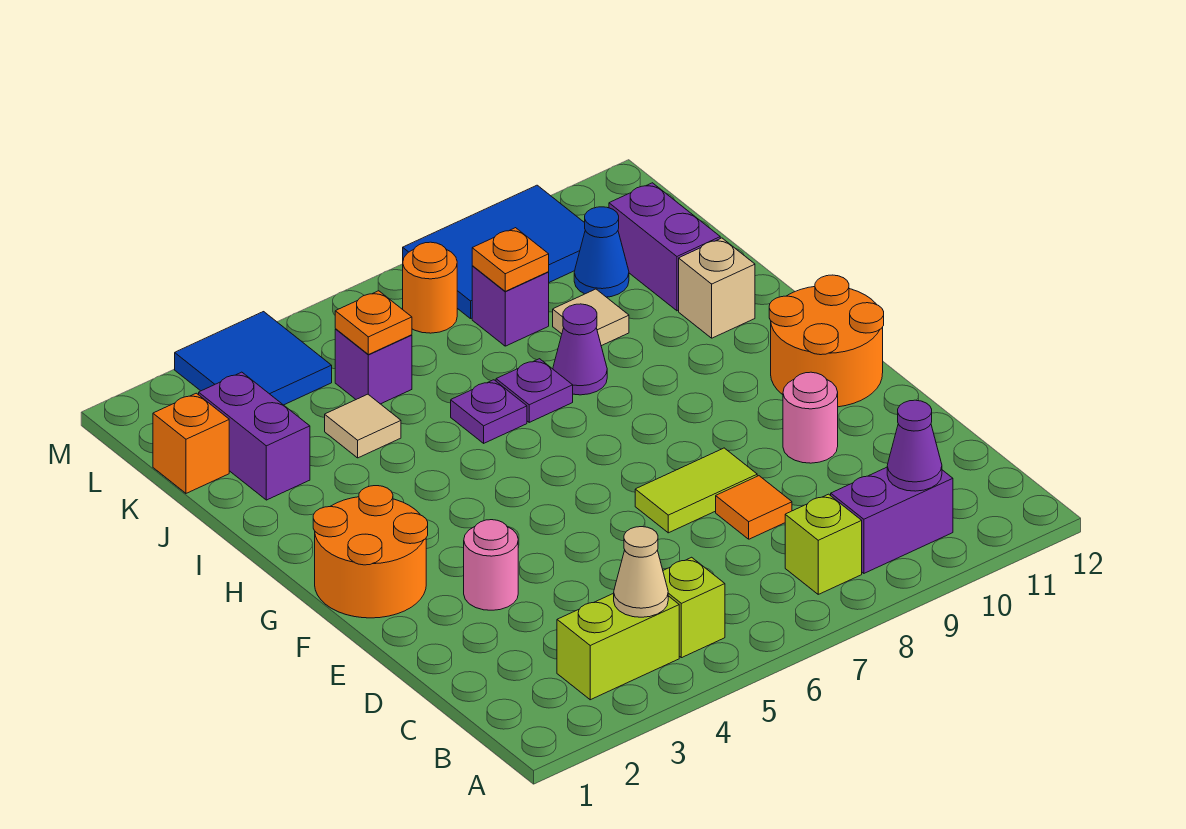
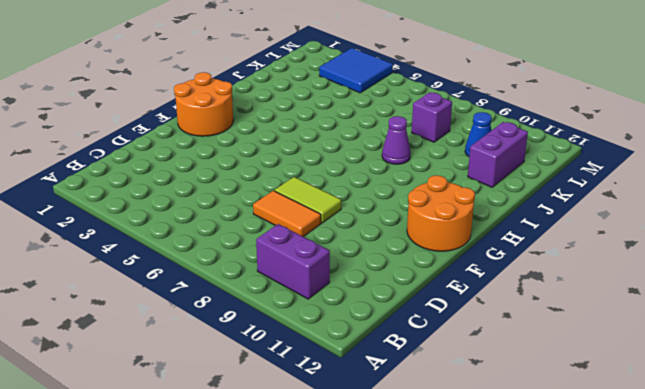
orange tile D7:D8 level 1 -> orange tile D8 level 1
none -> lime brick B3:B4 level 1
none -> lime brick B5 level 1
none -> lime brick B8 level 1

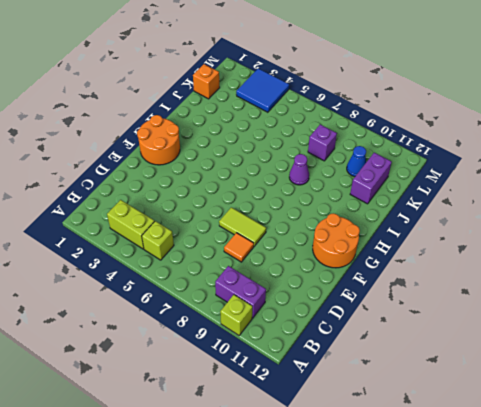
lime brick A10 level 1 -> lime brick B8 level 1
none -> pink round brick E3 level 1
none -> pink round brick E10 level 1
none -> purple plate I6 level 1

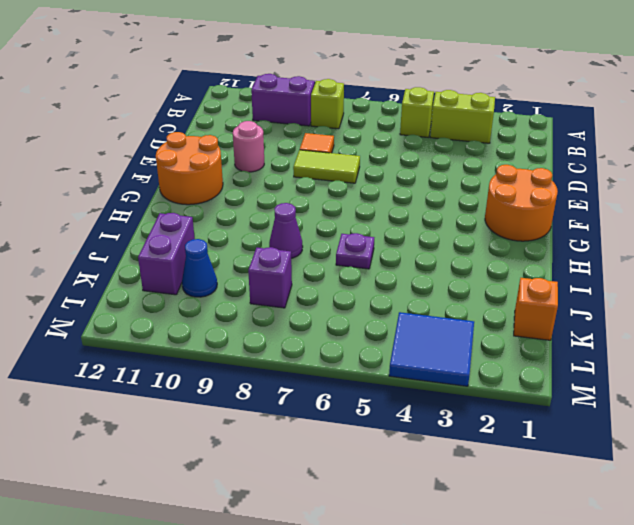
none -> pink round brick E3 level 1
none -> purple plate I7 level 1
none -> tan brick I11 level 1

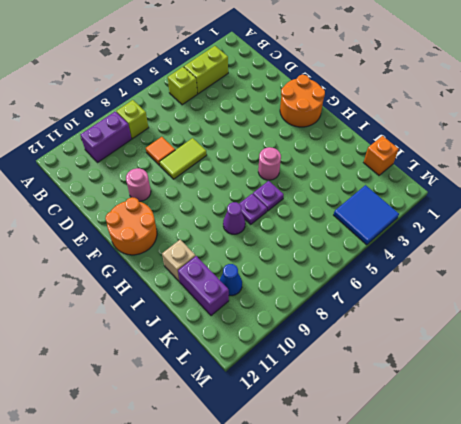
pink round brick H5 level 1 -> pink round brick E3 level 1
none -> purple brick J2:K2 level 1
none -> tan tile J4 level 1
none -> tan tile J9 level 1

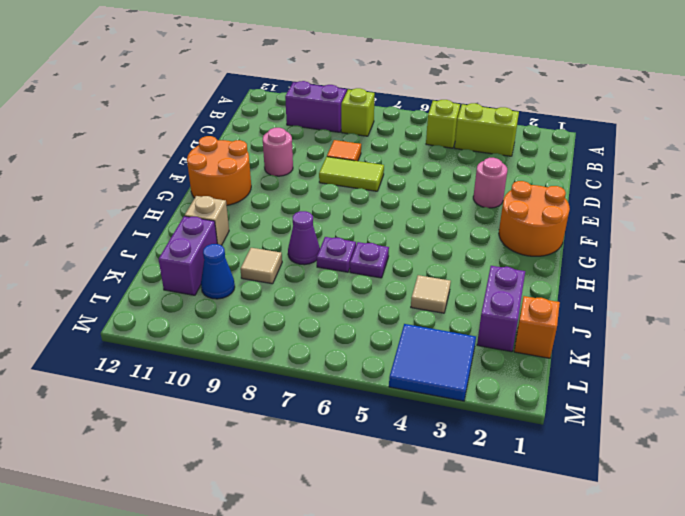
none -> purple brick K5 level 1
none -> purple brick K8 level 1
none -> orange round brick L7 level 1

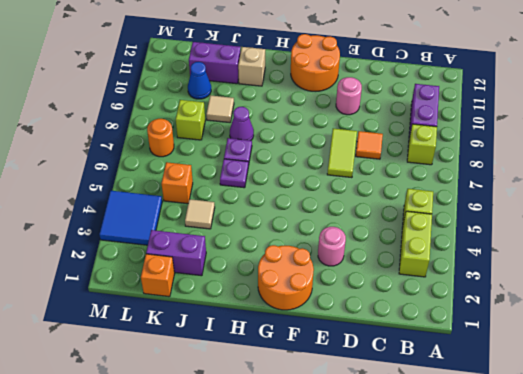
orange brick K5 level 1 -> purple brick K5 level 1
lime brick K8 level 1 -> purple brick K8 level 1
none -> blue tile L8:M10 level 1
none -> tan cone B4 level 2
none -> purple cone B10 level 2

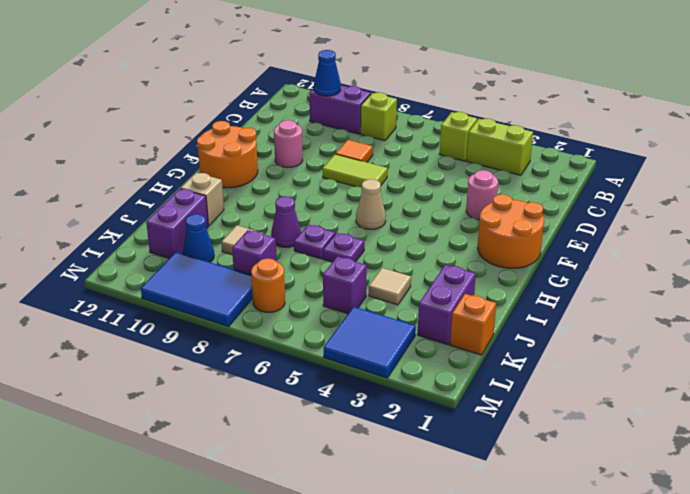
blue cone B10 level 2 -> purple cone B10 level 2
tan cone G6 level 1 -> tan cone B4 level 2
none -> orange plate K5 level 2
none -> orange plate K8 level 2

